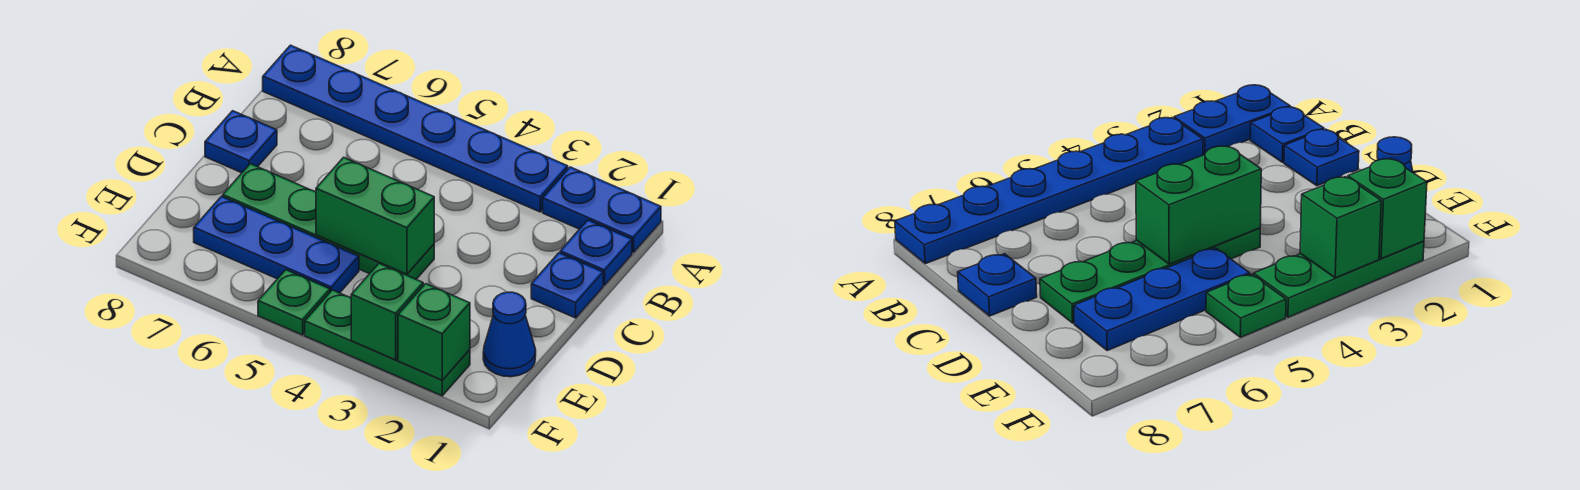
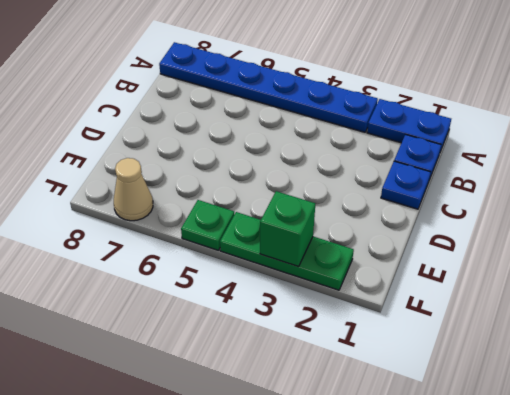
tan cone F7 level 1 -> none
none -> blue plate C8 level 1
none -> green plate D4:D7 level 1
none -> blue cone E1 level 1

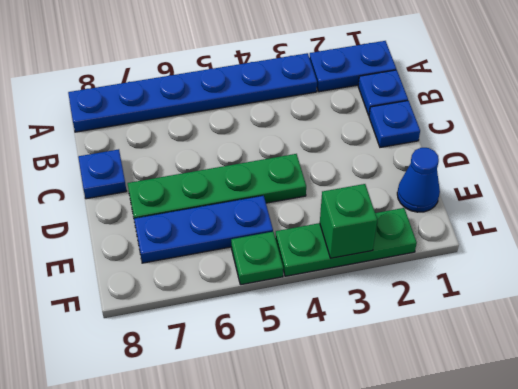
none -> green brick D4:D5 level 2
none -> green brick F2 level 2

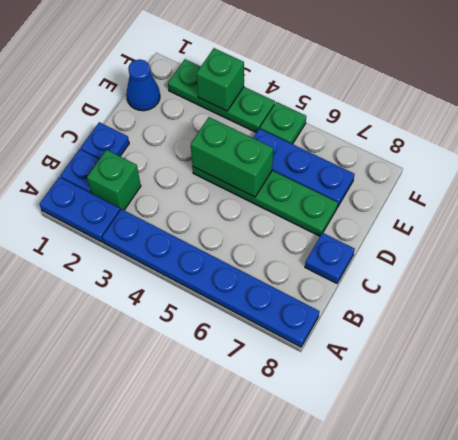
green brick B2 level 1 -> green brick F2 level 2

